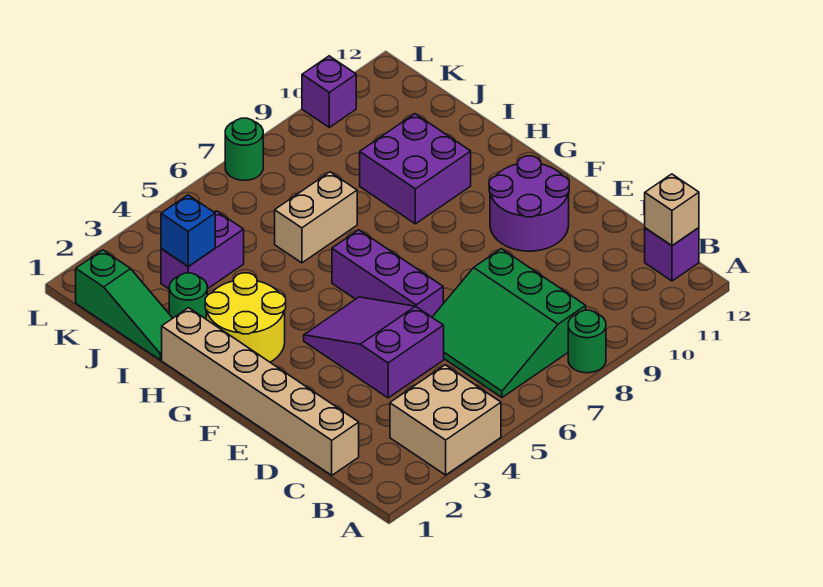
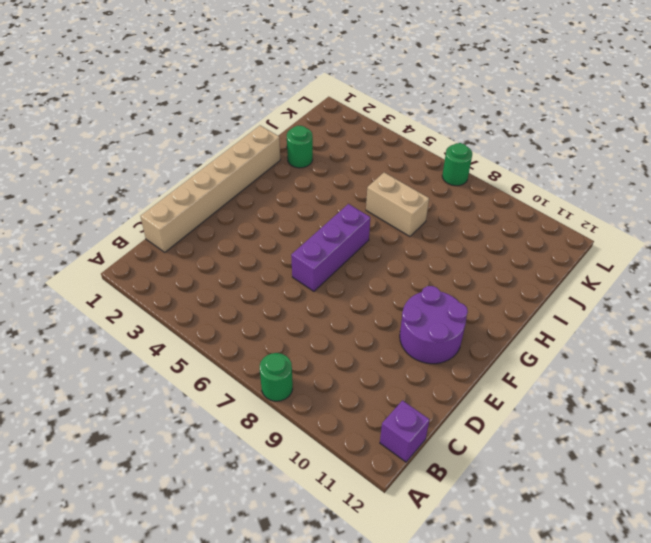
none -> tan brick A3:B4 level 1
none -> green slope B6:D8 level 1 top 8
none -> purple slope D4:F5 level 1 top D

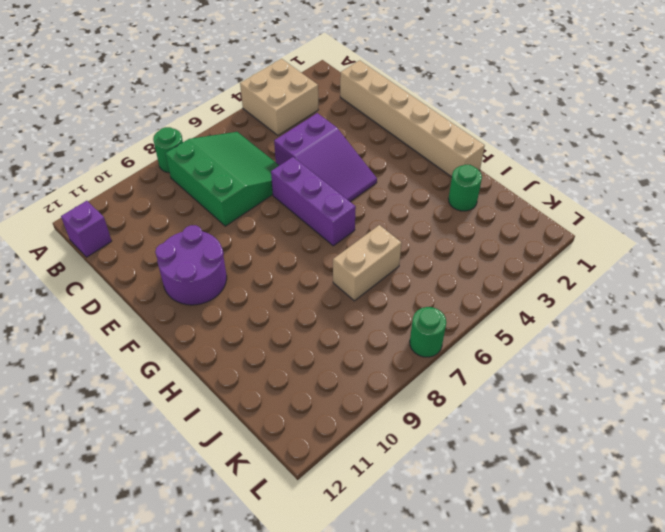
none -> yellow round brick G2:H3 level 1
none -> purple brick H9:I10 level 1
none -> green slope I1:K1 level 1 top K

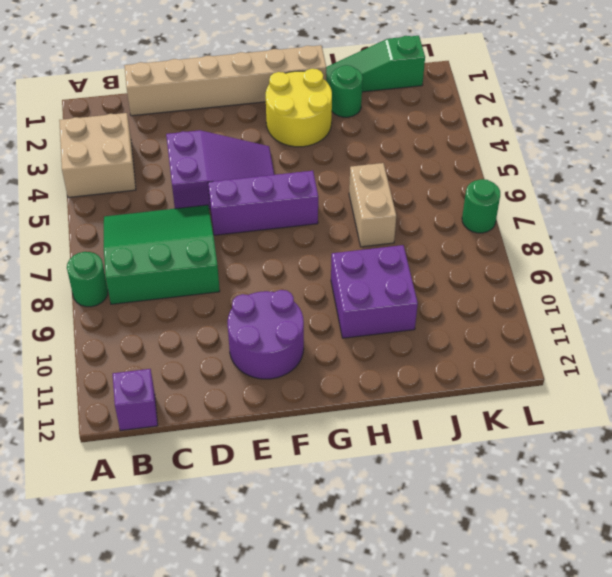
none -> purple brick J3:J4 level 1
none -> purple brick L10 level 1
none -> tan brick B12 level 2

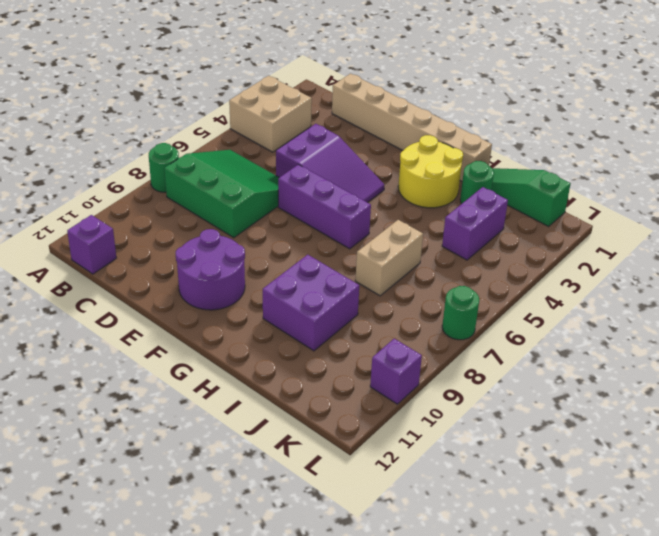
none -> tan brick B12 level 2
none -> blue brick J3 level 2

